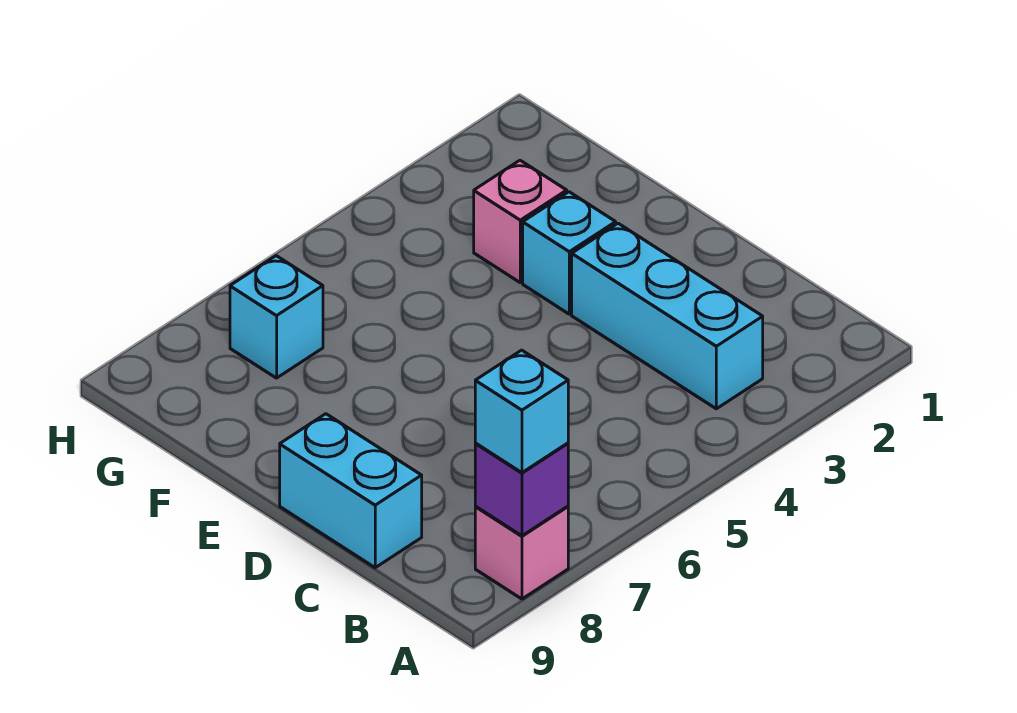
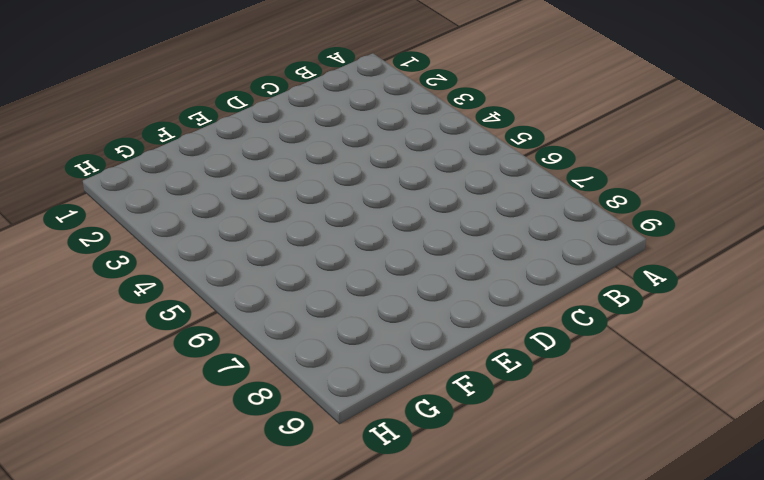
none -> pink brick A8 level 1
none -> cyan brick B3:D3 level 1

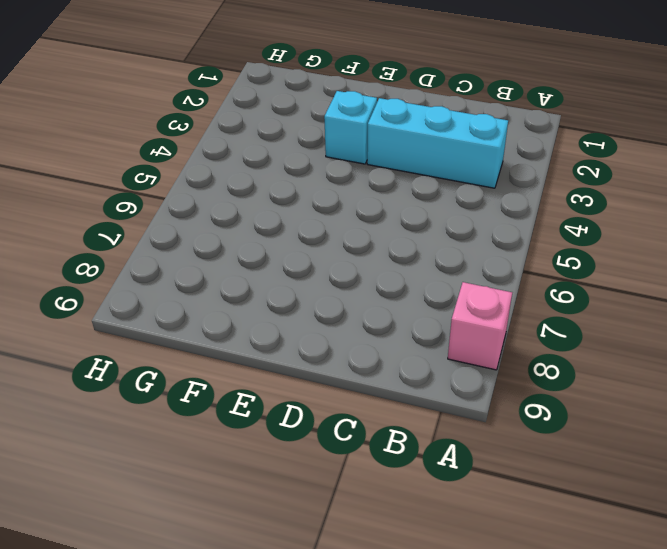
none -> cyan brick C9:D9 level 1
none -> pink brick F3 level 1

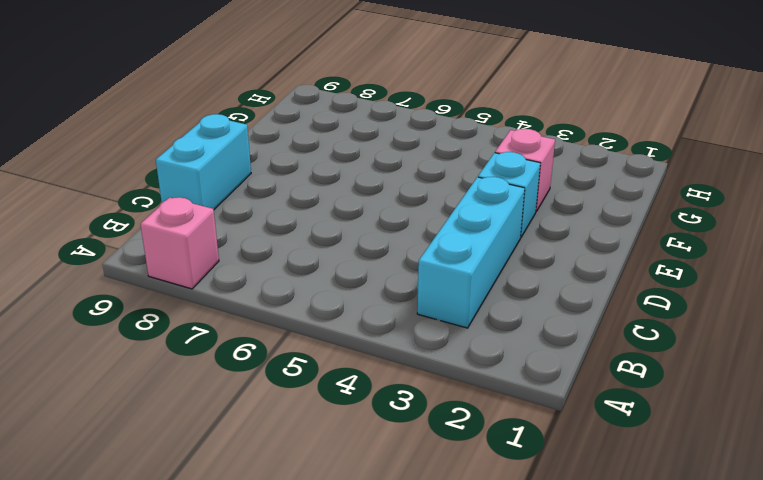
none -> cyan brick G7 level 1
none -> purple brick A8 level 2

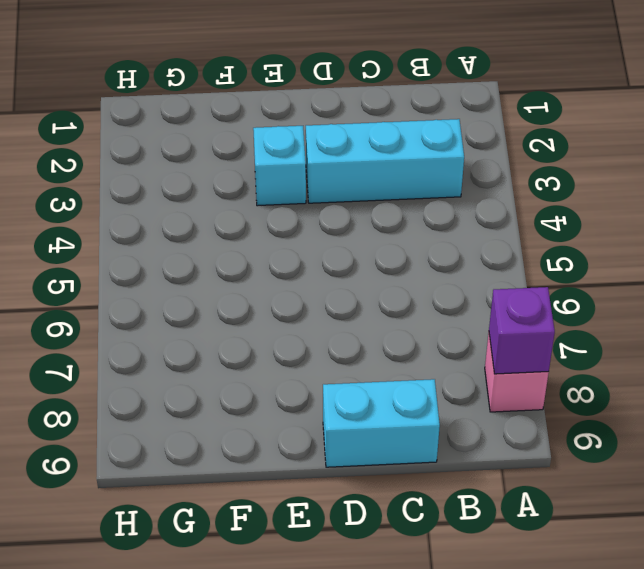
none -> pink brick F3 level 1
none -> cyan brick G7 level 1

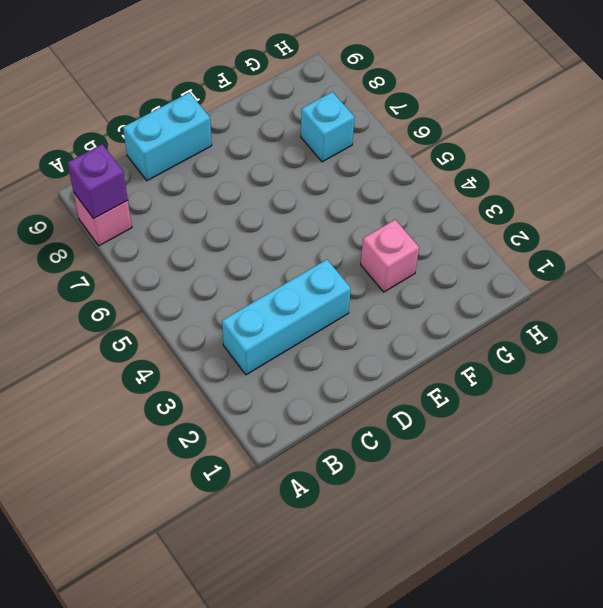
none -> cyan brick E3 level 1
none -> cyan brick A8 level 3

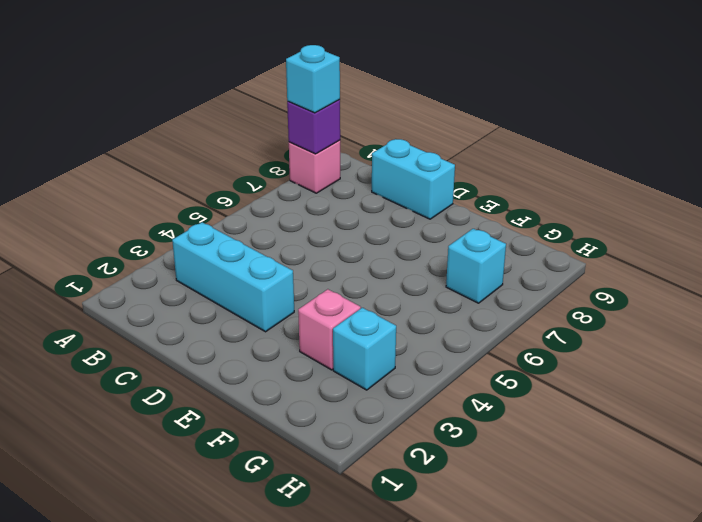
cyan brick G3 level 1 -> cyan brick E3 level 1

